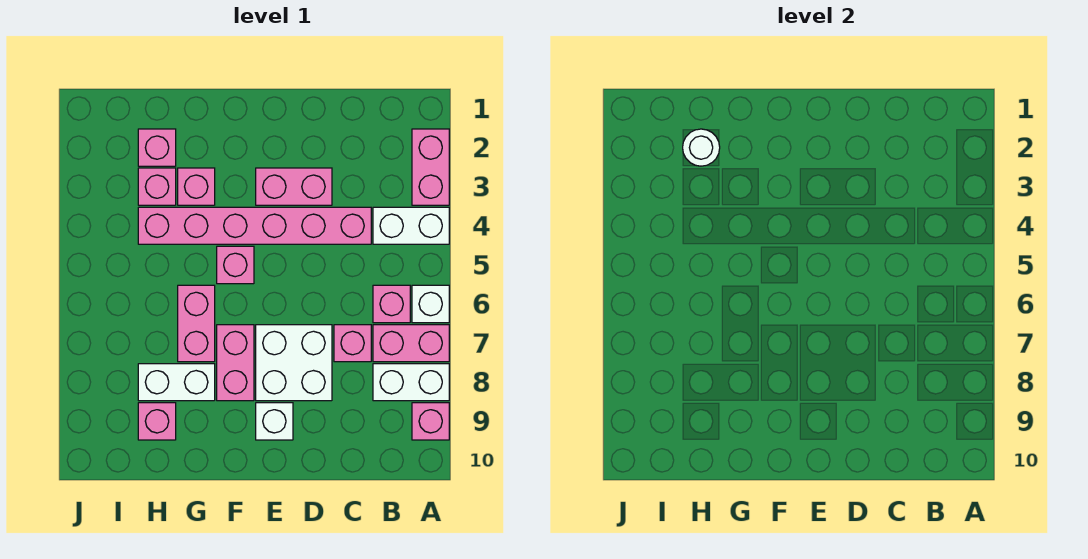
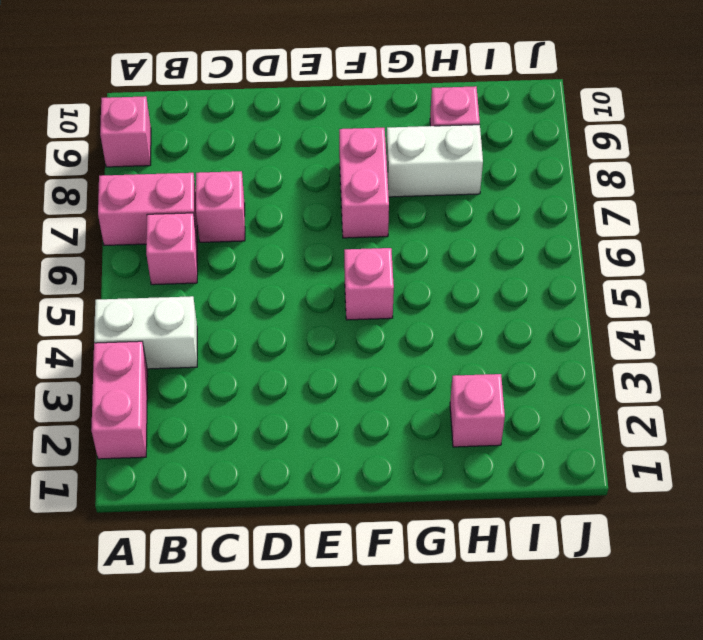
none -> white brick A6 level 1
none -> white brick A8:B8 level 1
none -> pink brick C4:H4 level 1

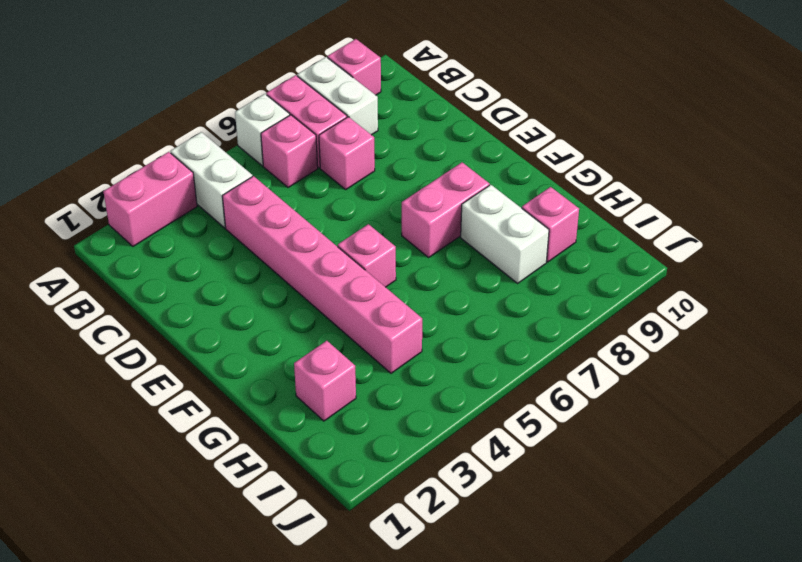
none -> pink brick D3:E3 level 1
none -> white brick D7:E8 level 1
none -> white brick E9 level 1

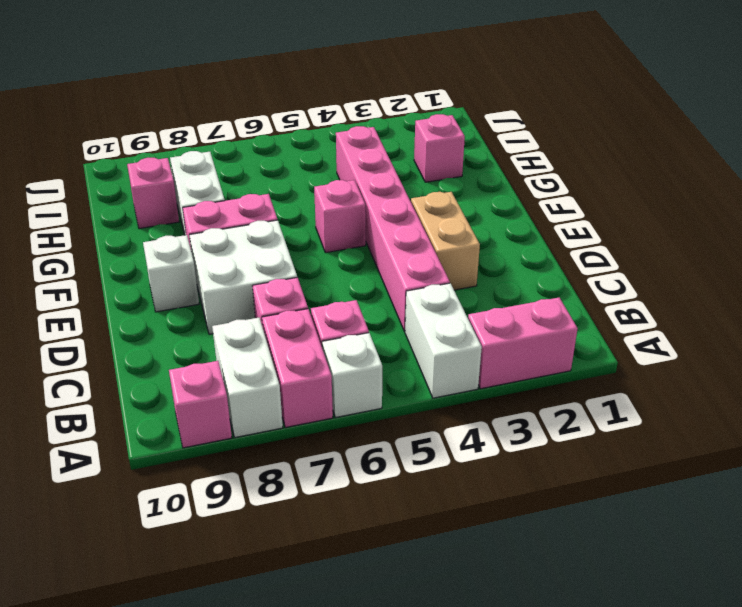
tan brick D3:E3 level 1 -> pink brick D3:E3 level 1
none -> pink brick G3 level 1
none -> pink brick G6:G7 level 1
none -> pink brick H3 level 1

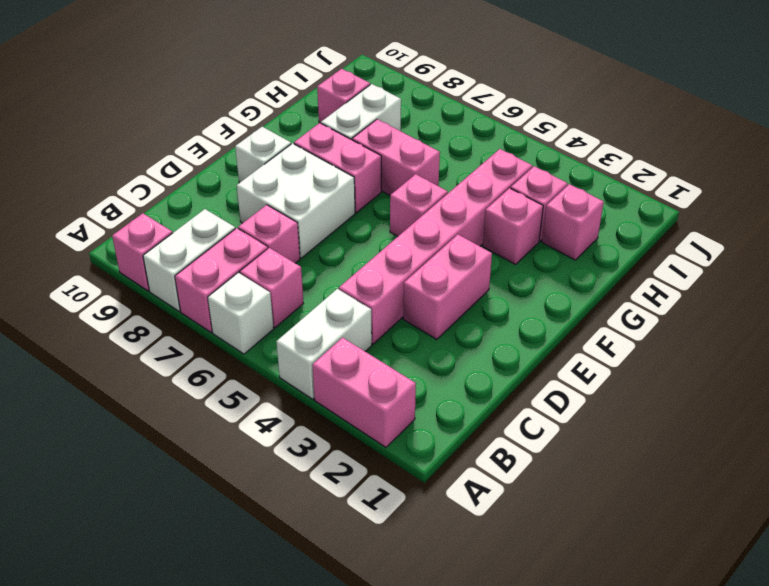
none -> white round brick H2 level 2

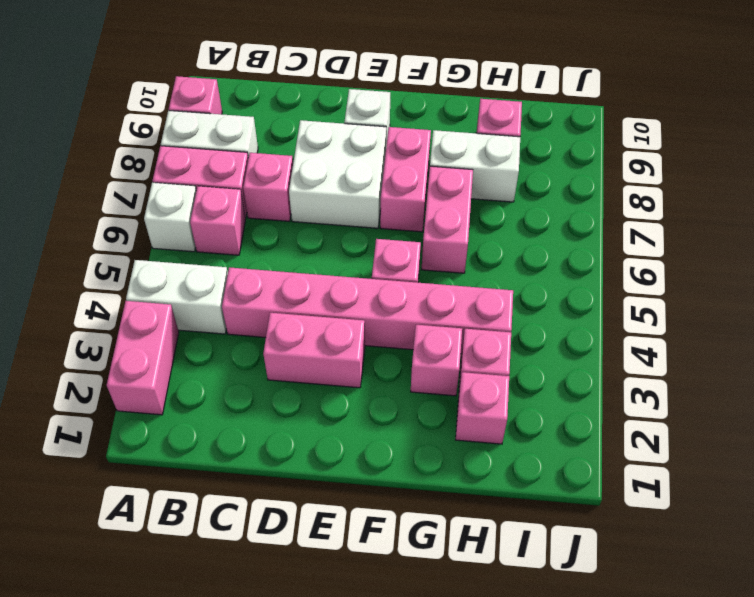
none -> white round brick H2 level 2

